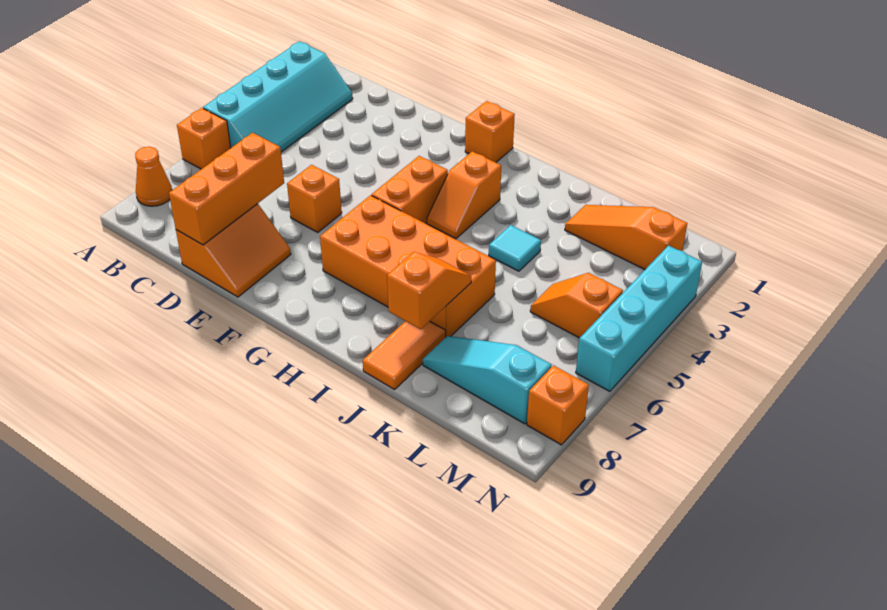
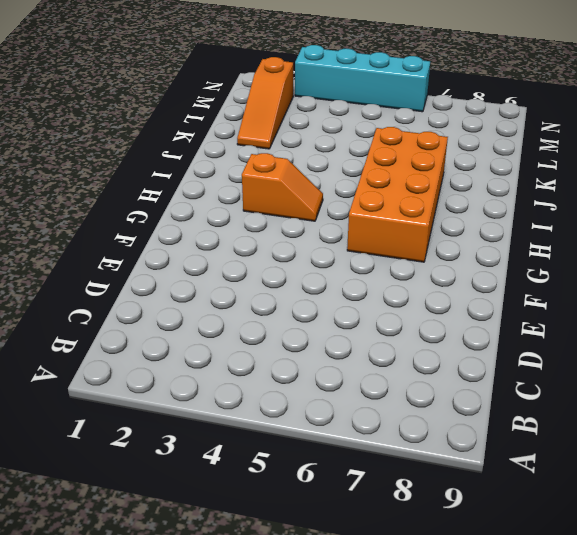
none -> cyan slope A2:B5 level 1 top A
none -> orange brick A6 level 1
none -> orange cone A8 level 1

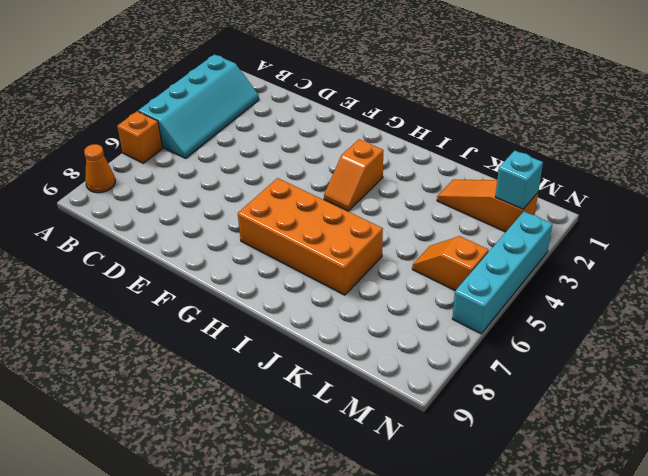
cyan brick M2 level 2 -> none
none -> orange slope D8:E9 level 1 top D
none -> orange brick E6 level 1
none -> orange brick G1 level 1

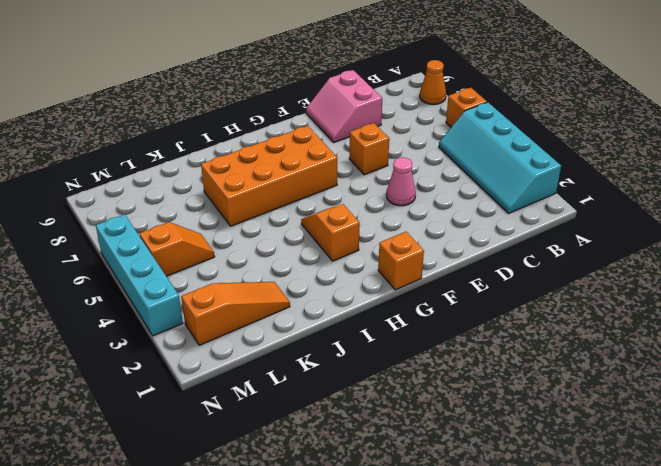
pink slope D8:E9 level 1 top D -> orange slope D8:E9 level 1 top D
pink cone E4 level 1 -> none
none -> orange brick G4:G5 level 1
none -> cyan tile J4 level 1
none -> orange tile J8:J9 level 1

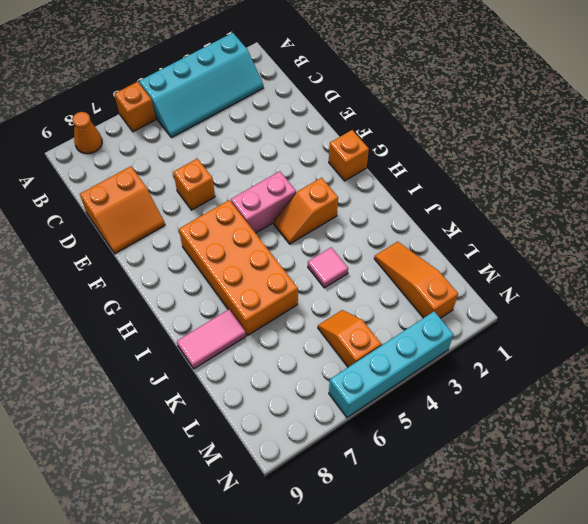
pink brick G4:G5 level 1 -> orange brick G4:G5 level 1
pink tile J4 level 1 -> cyan tile J4 level 1
pink tile J8:J9 level 1 -> orange tile J8:J9 level 1
none -> cyan slope K8:M8 level 1 top M
none -> orange brick N8 level 1
none -> orange brick D7:D9 level 2

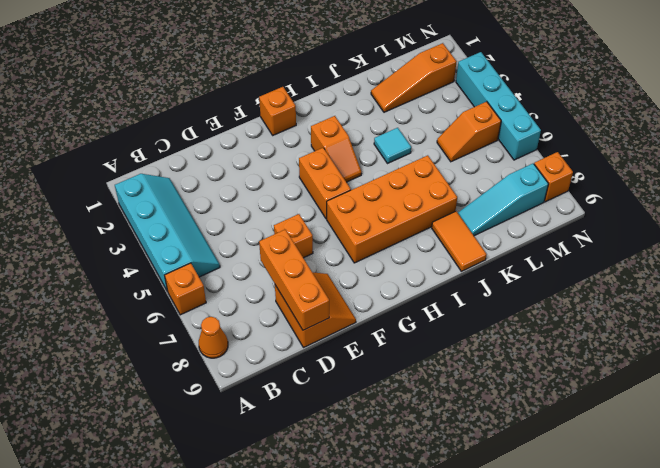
none -> orange slope J7:J8 level 2 top 8

